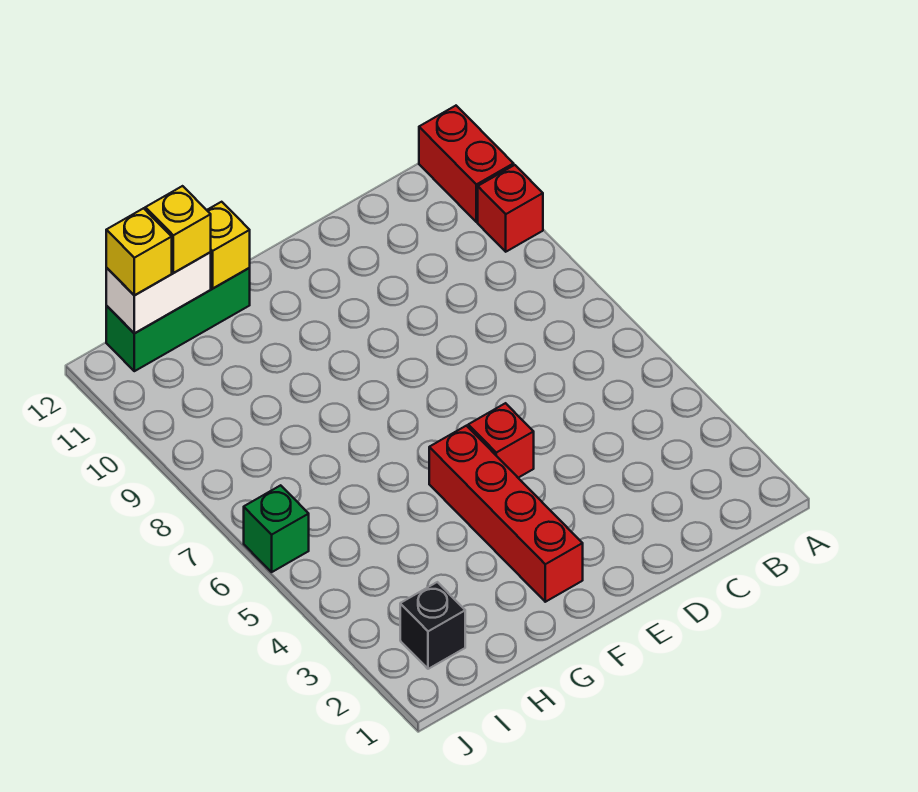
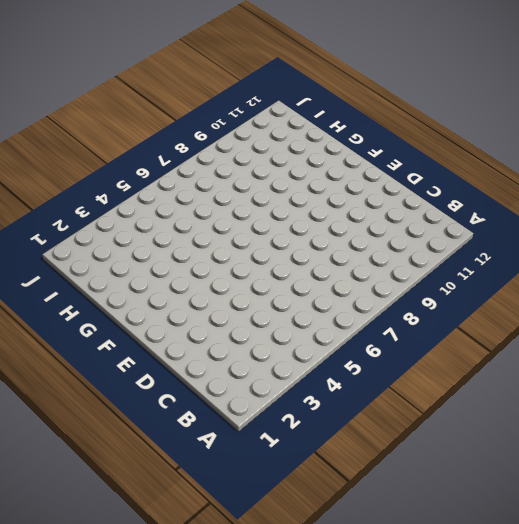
none -> red brick A10 level 1
none -> red brick A11:A12 level 1

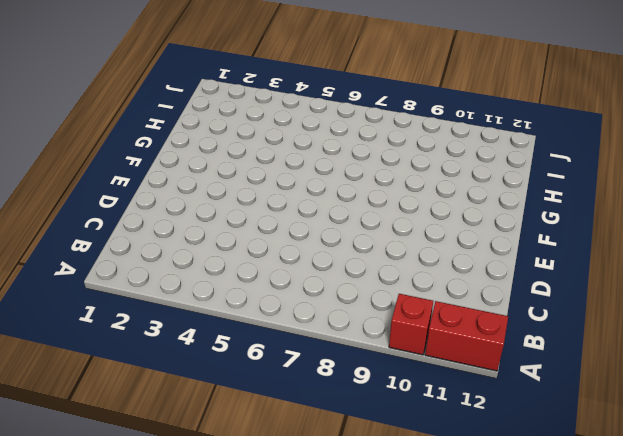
none -> red brick E5 level 1
none -> red brick F2:F5 level 1

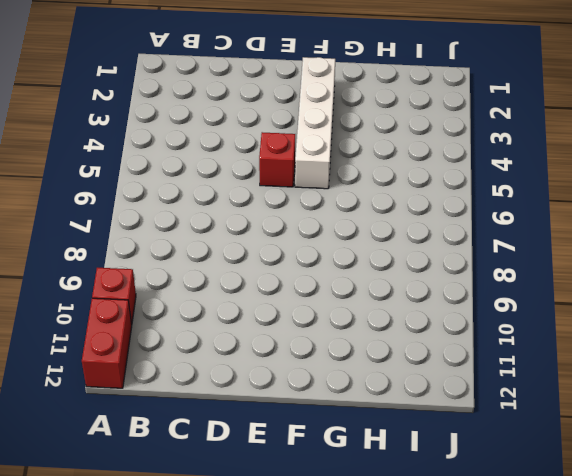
white brick F2:F5 level 1 -> red brick F2:F5 level 1
none -> green brick G12:I12 level 1
none -> black brick I2 level 1

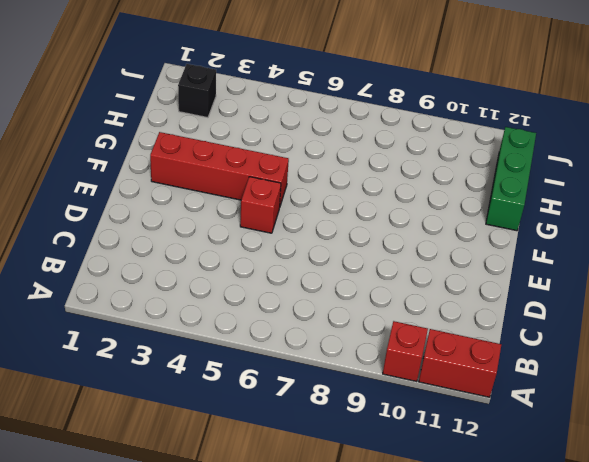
none -> green brick J6 level 1
none -> yellow brick G12 level 2

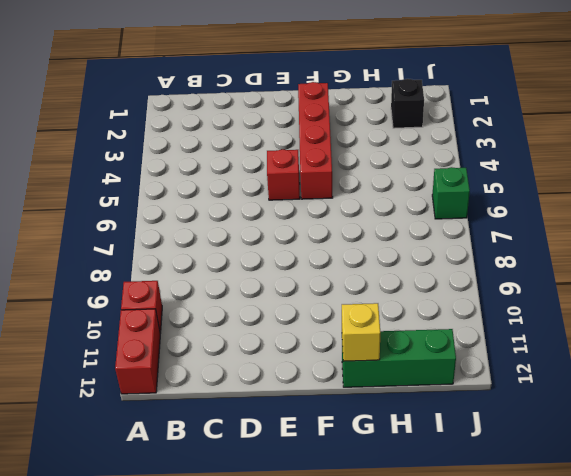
none -> white brick H12:I12 level 2
none -> yellow brick H12 level 3

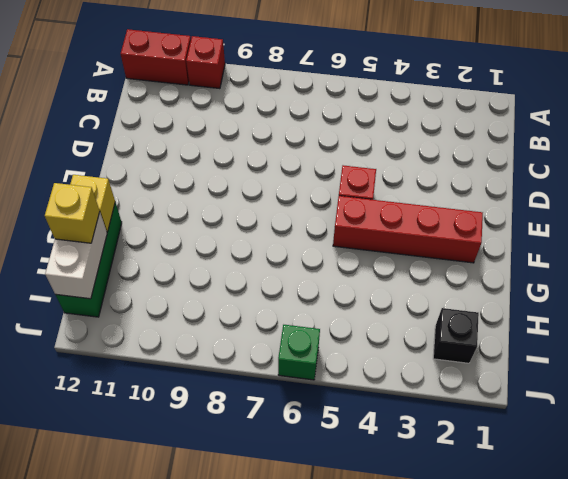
none -> yellow brick I12 level 3

